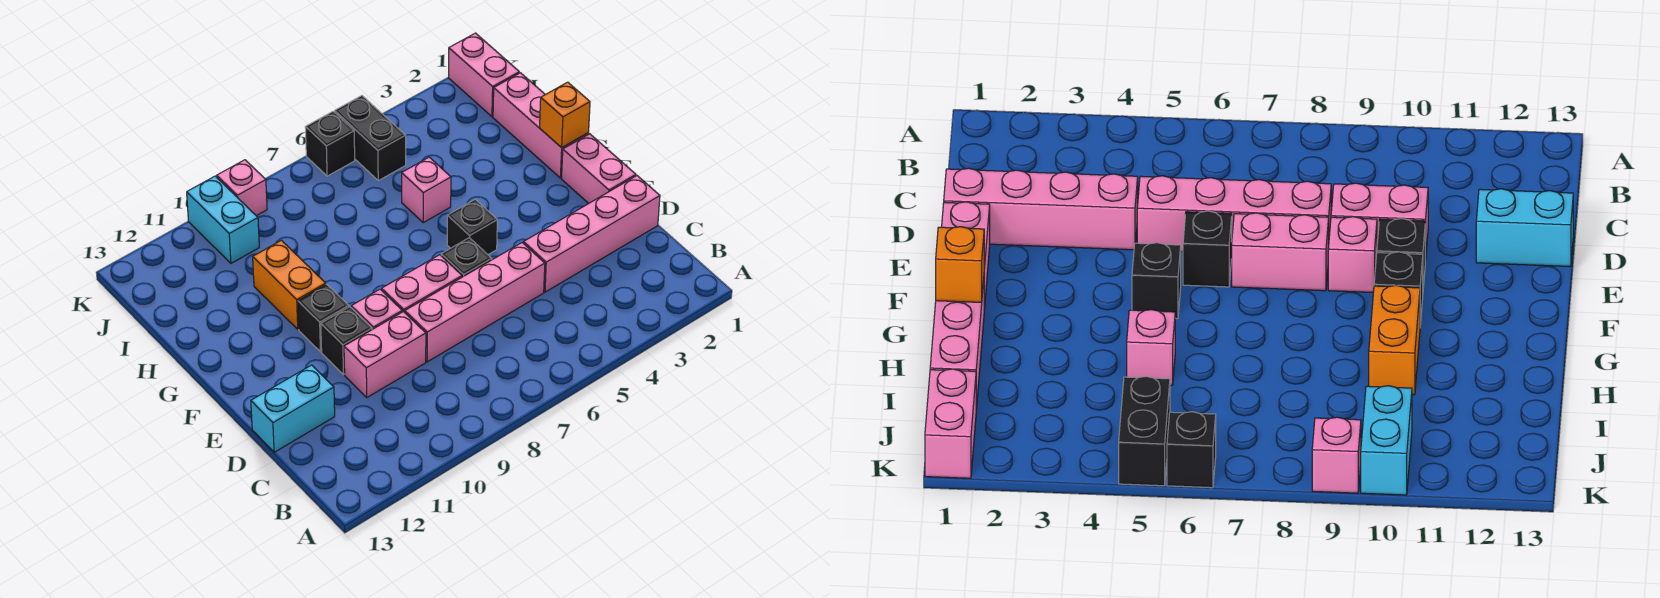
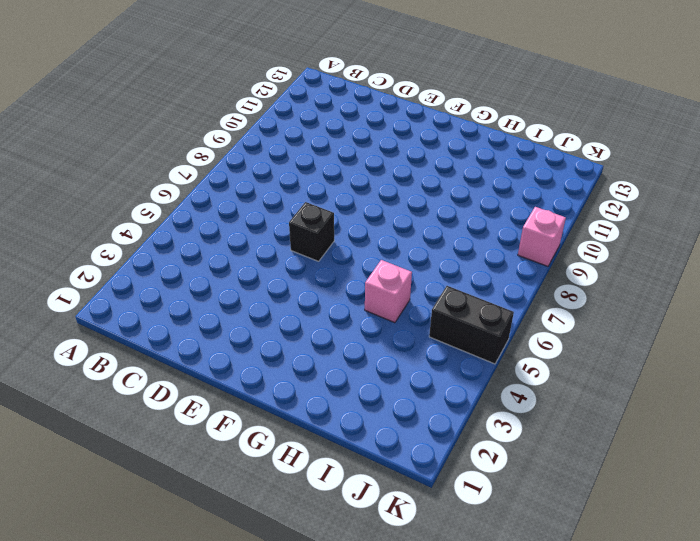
none -> pink brick D1:D4 level 1
none -> pink brick D5:D8 level 1
none -> pink brick D9:D10 level 1

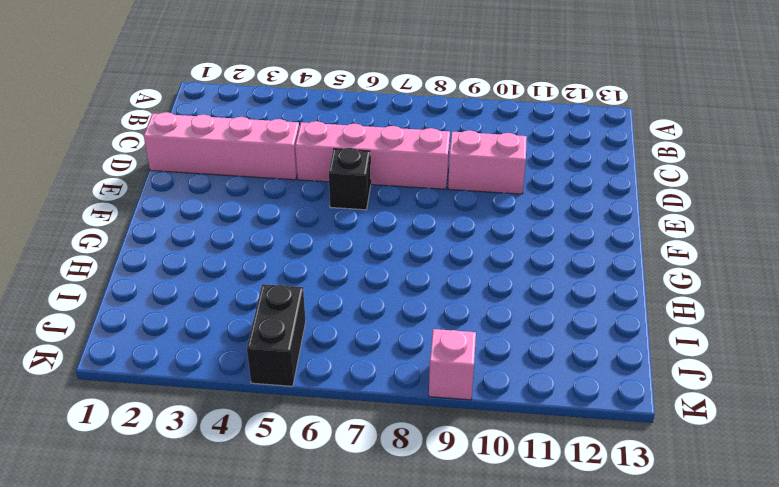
none -> cyan brick D12:D13 level 1
none -> pink brick E1:F1 level 1
none -> pink brick E7:E8 level 1

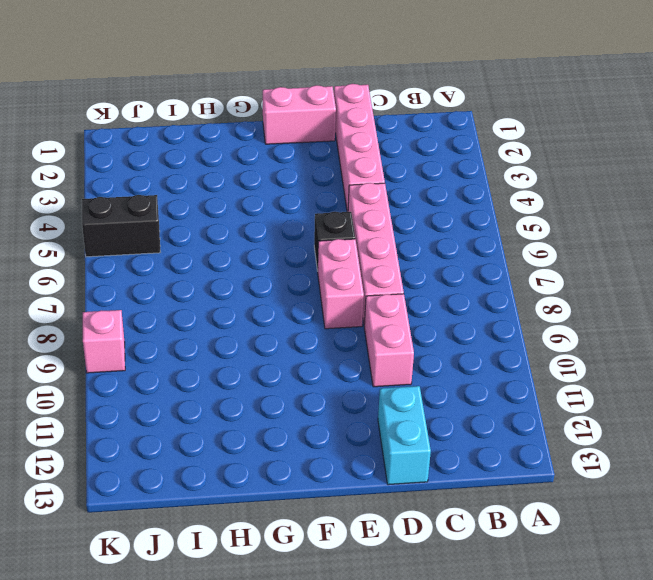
none -> pink brick E9 level 1
none -> black brick E10 level 1
none -> black brick F5 level 1

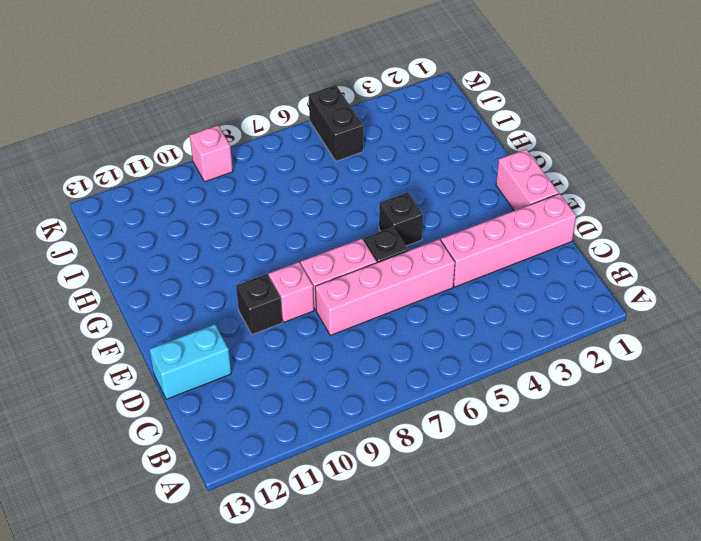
none -> pink brick D9:D10 level 1
none -> black brick F10 level 1
none -> pink brick G1:I1 level 1

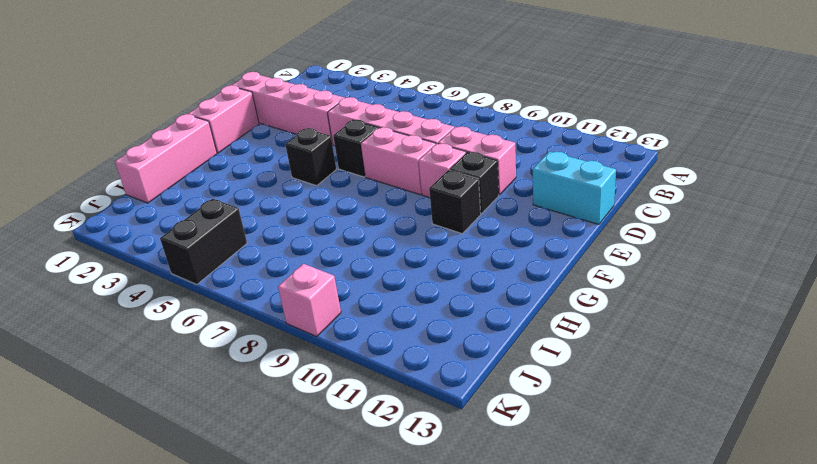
none -> orange brick G10:H10 level 1
none -> pink brick H5 level 1
none -> pink brick J1:K1 level 1

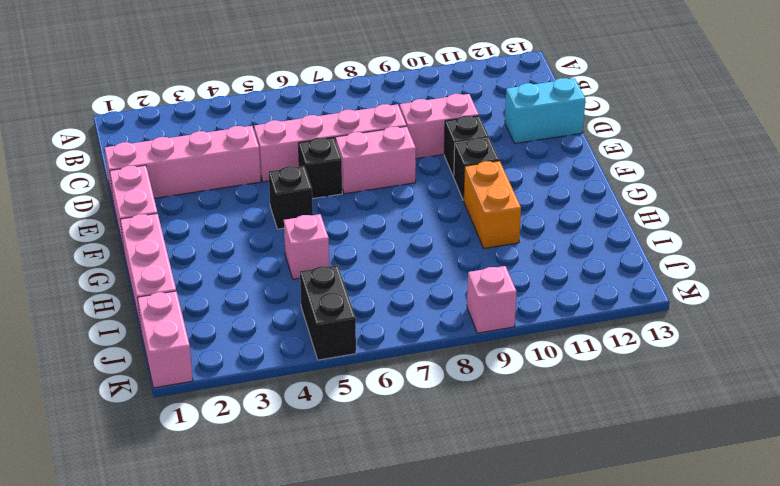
none -> pink brick E9 level 1
none -> cyan brick J10:K10 level 1
none -> black brick K6 level 1

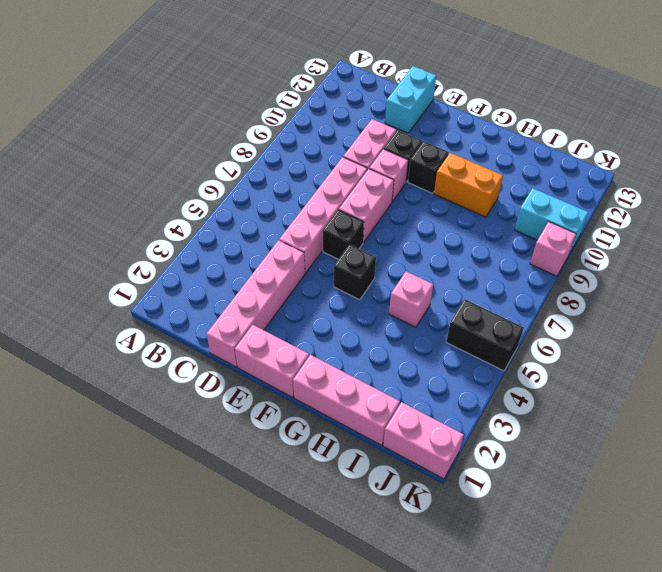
none -> black brick K6 level 1
none -> orange brick G1 level 2

